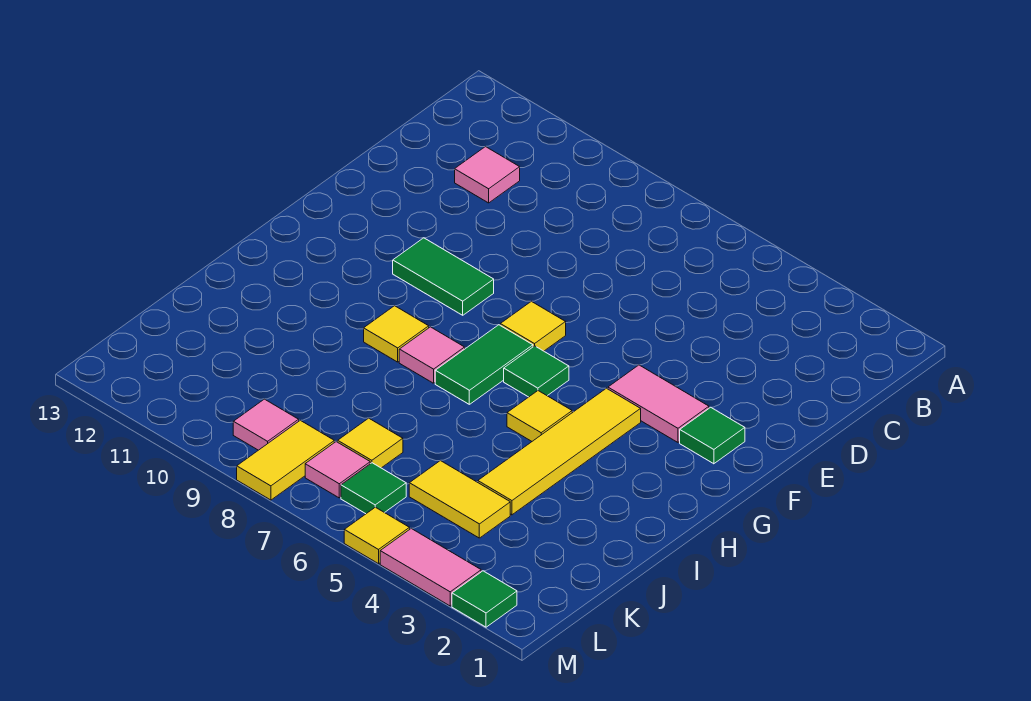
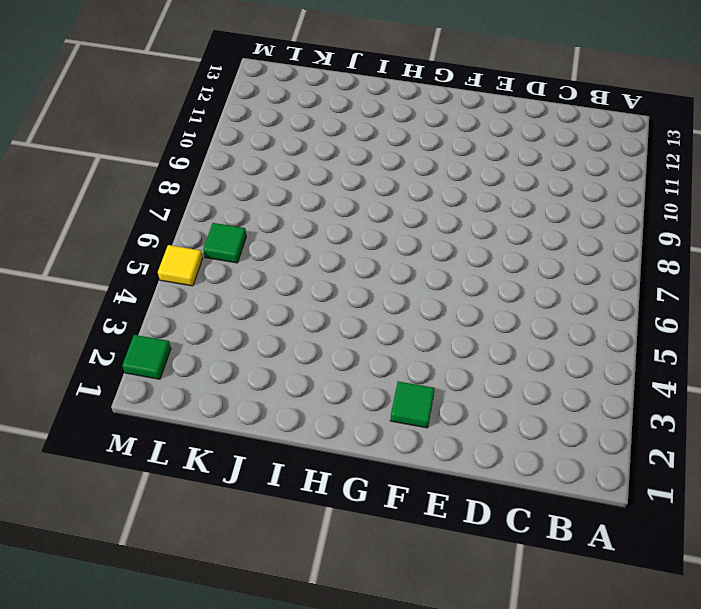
none -> pink tile C11 level 1
none -> pink tile F3:F4 level 1
none -> yellow tile F7 level 1

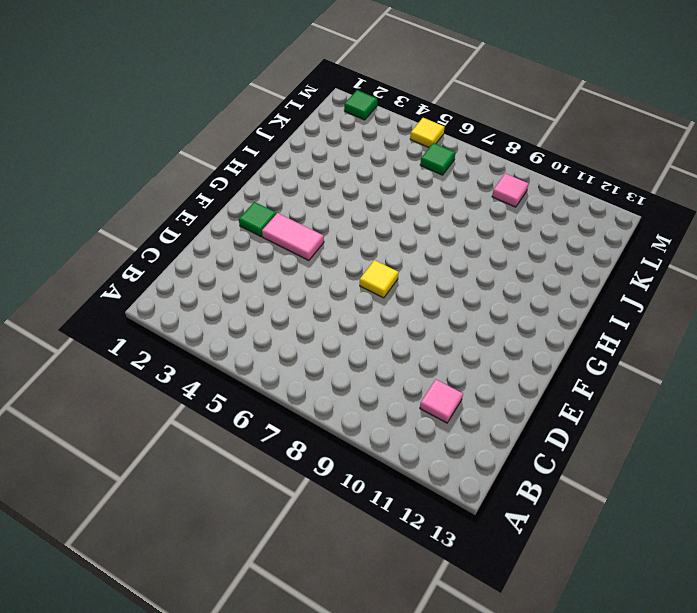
none -> green tile F9:F10 level 1
none -> yellow tile G4:J4 level 1
none -> green tile G6 level 1

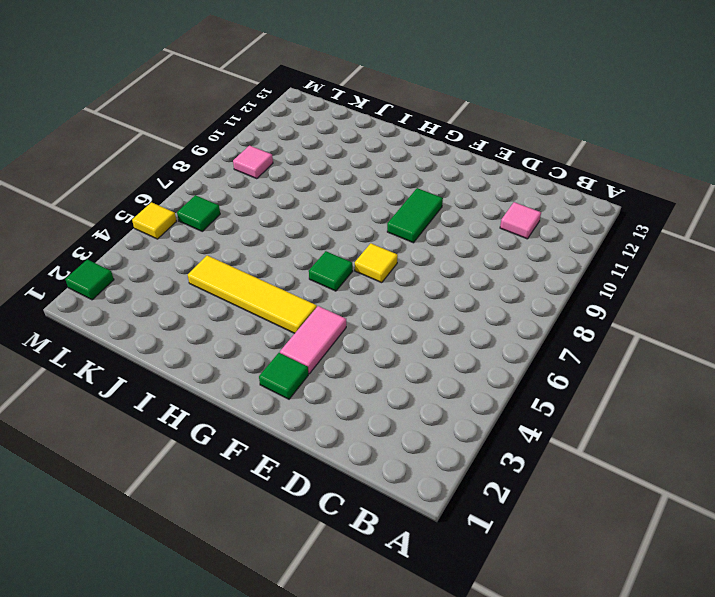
none -> green tile G7:H7 level 1
none -> yellow tile H5 level 1
none -> pink tile H8 level 1

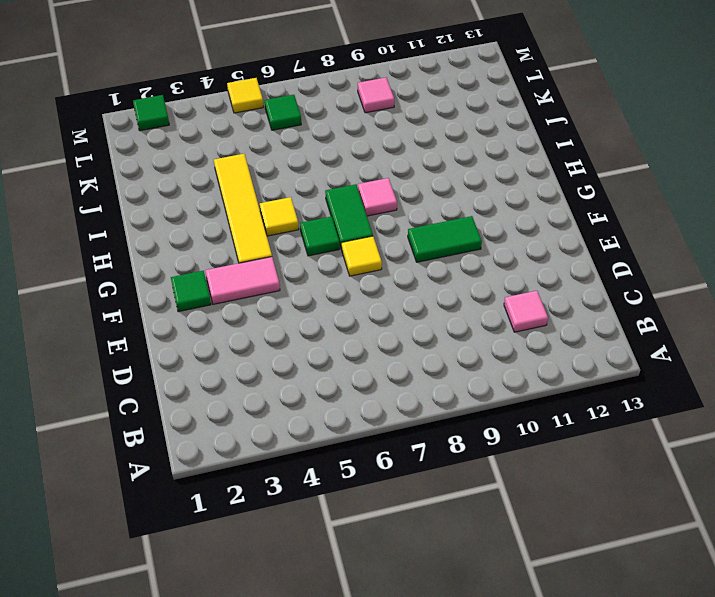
none -> yellow tile H9 level 1
none -> yellow tile K4:K5 level 1
none -> yellow tile K7 level 1

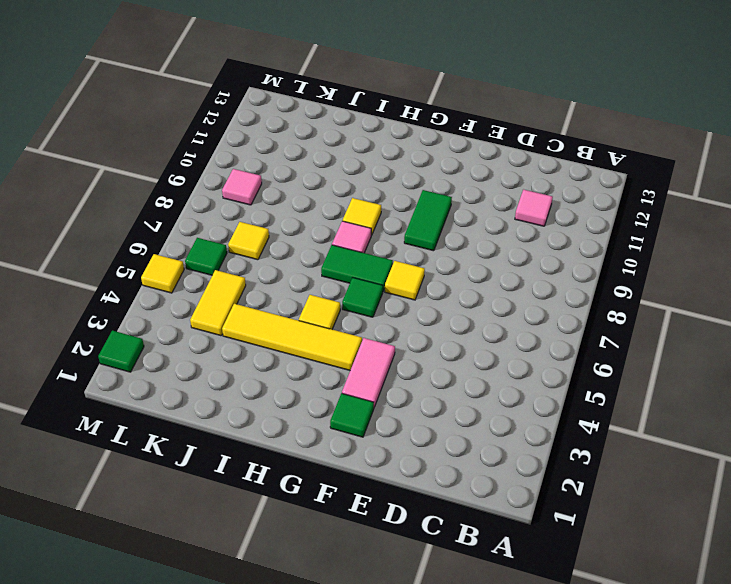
none -> pink tile L7 level 1
none -> yellow tile L8:M8 level 1
none -> pink tile M3:M4 level 1

